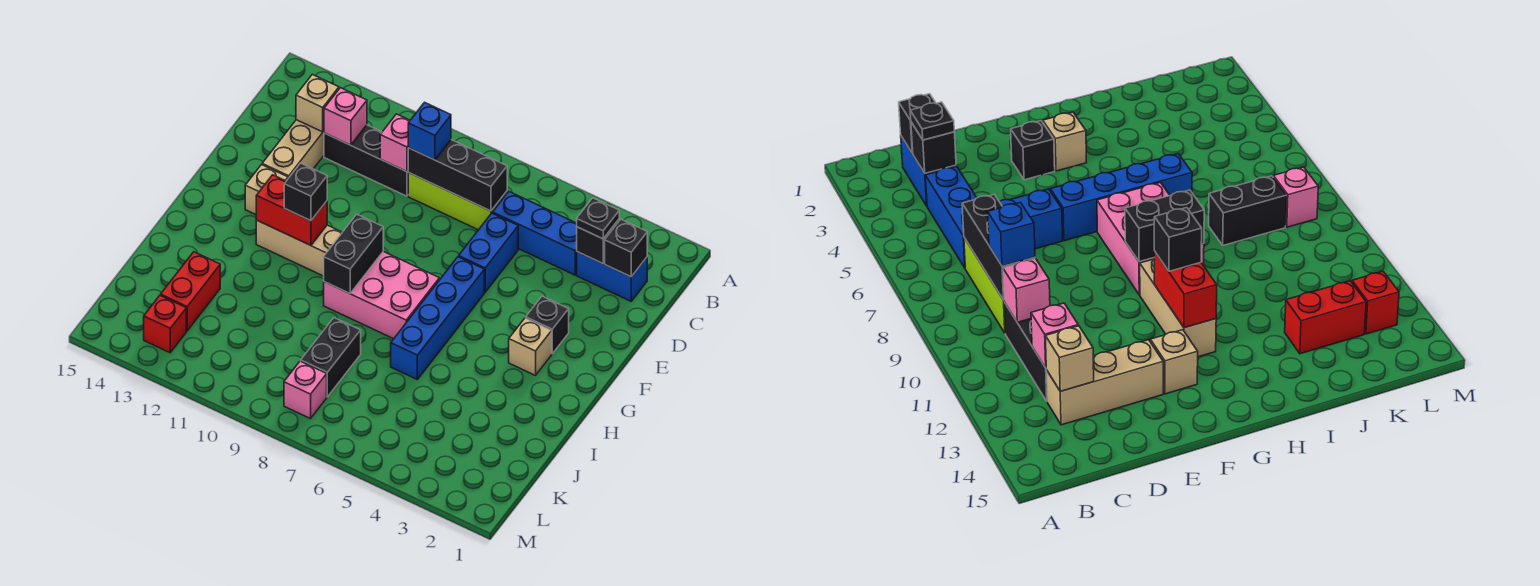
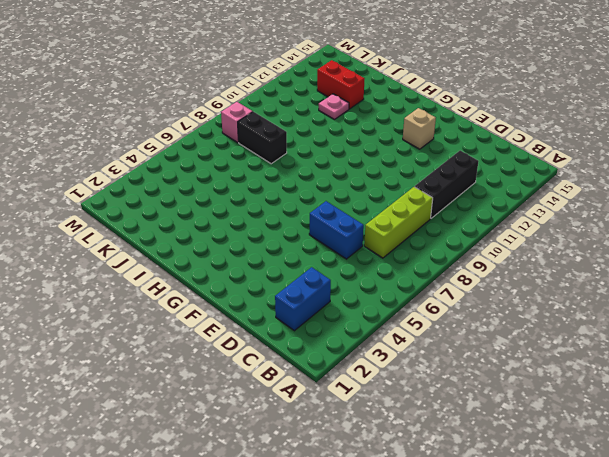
pink plate J12 level 1 -> none
none -> blue brick C4:C6 level 1
none -> tan brick C13:E13 level 1
none -> black brick F3 level 1

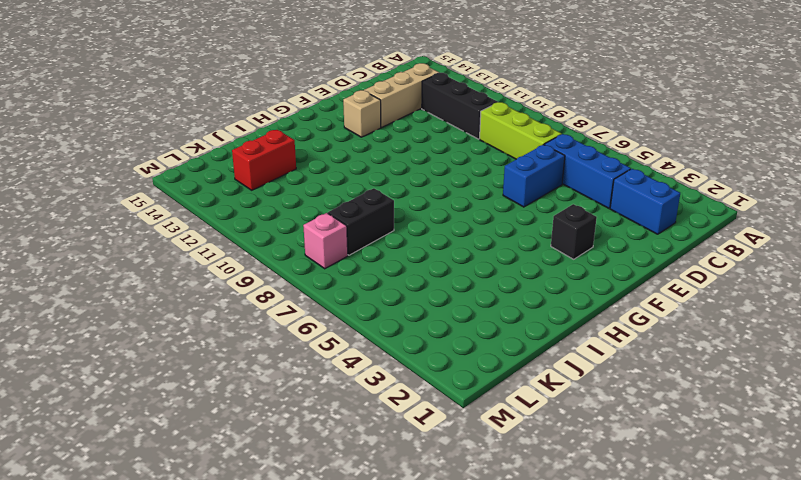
none -> blue brick F6:I6 level 1
none -> tan brick G3 level 1
none -> pink brick G7:H9 level 1

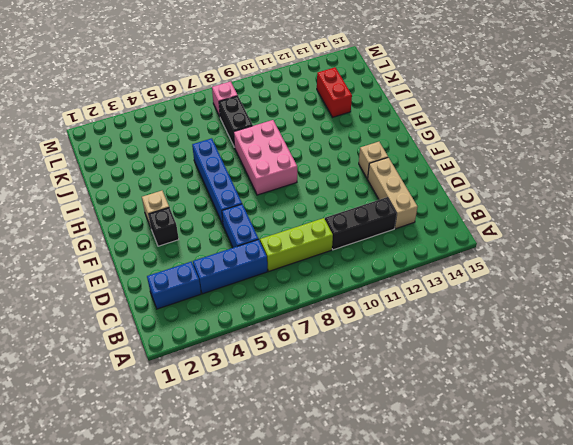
pink brick G8:I9 level 1 -> pink brick G7:H9 level 1
none -> tan brick G10:G12 level 1
none -> red brick L13 level 1
none -> black brick C2 level 2

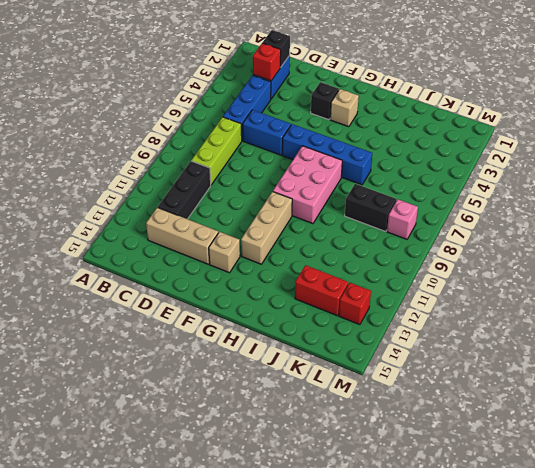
red brick C3 level 2 -> black brick C3 level 2
none -> black brick C7:C9 level 2
none -> pink brick C10 level 2
none -> pink brick C12 level 2

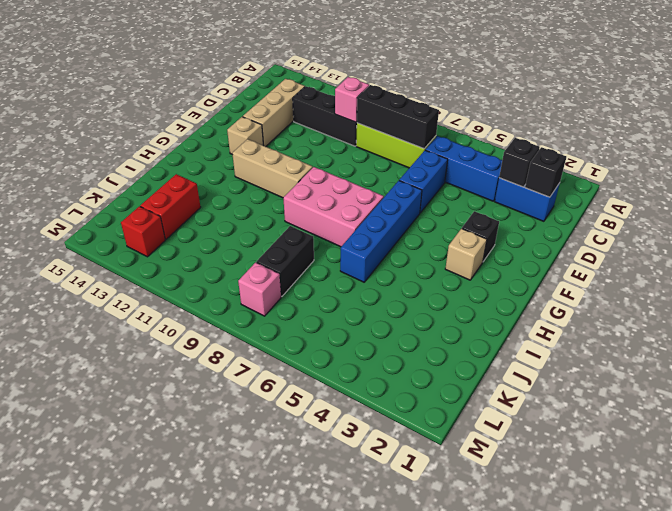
none -> pink brick C12 level 2
none -> tan brick C13 level 2
none -> black brick G9:H9 level 2

